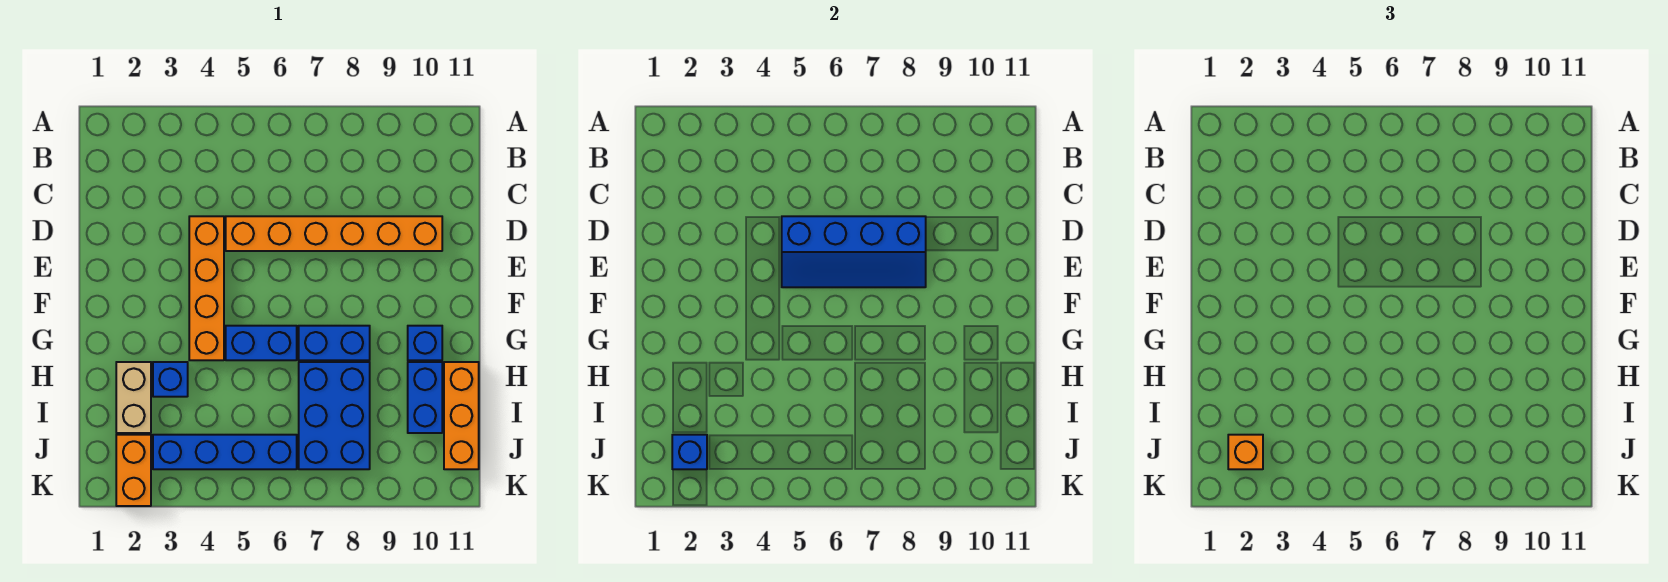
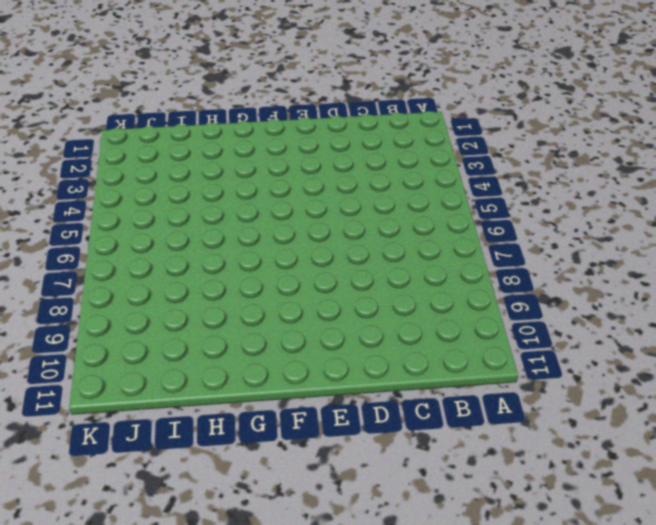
none -> orange brick D4:G4 level 1
none -> orange brick D5:D10 level 1
none -> blue brick G5:G6 level 1

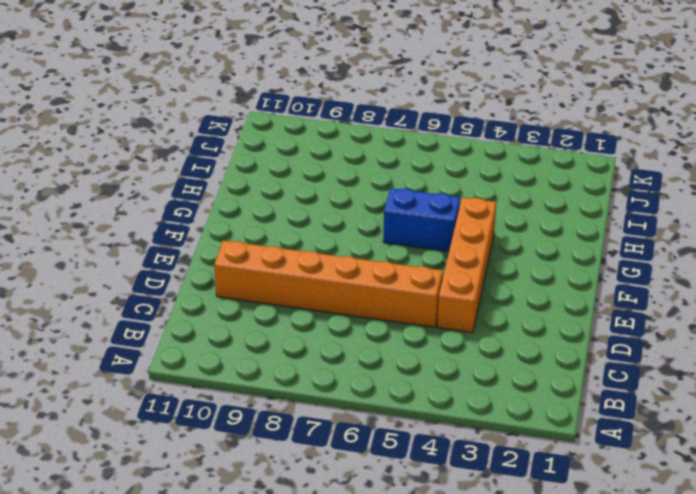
none -> blue brick G7:G8 level 1
none -> blue brick G10 level 1
none -> tan brick H2:I2 level 1

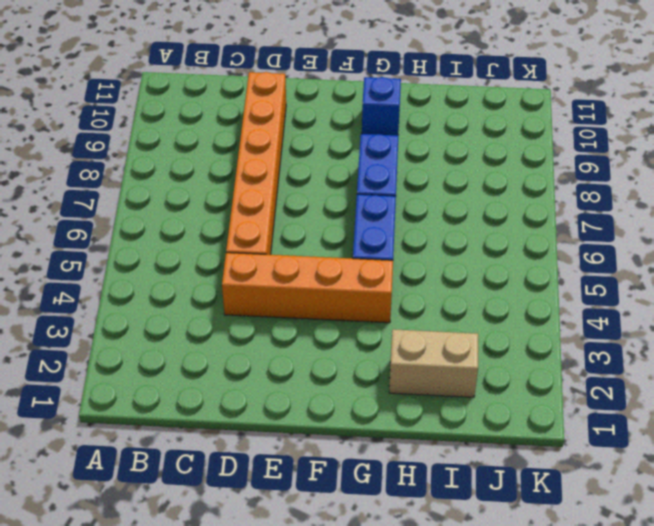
none -> blue brick H3 level 1
none -> blue brick H7:J8 level 1
none -> blue brick H10:I10 level 1

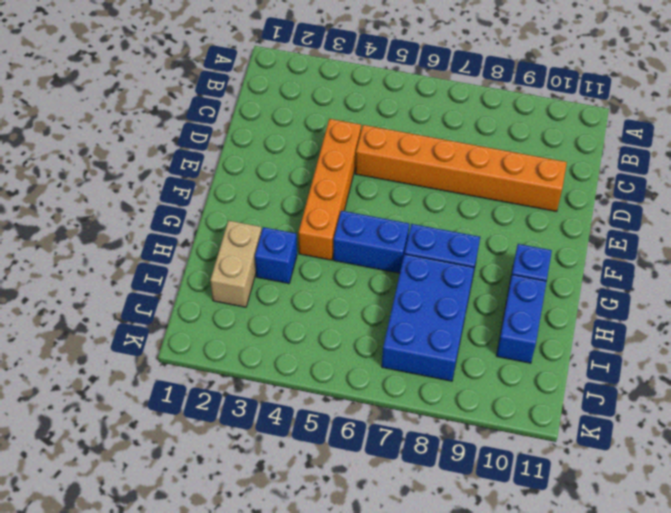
none -> orange brick H11:J11 level 1
none -> orange brick J2:K2 level 1
none -> blue brick J3:J6 level 1

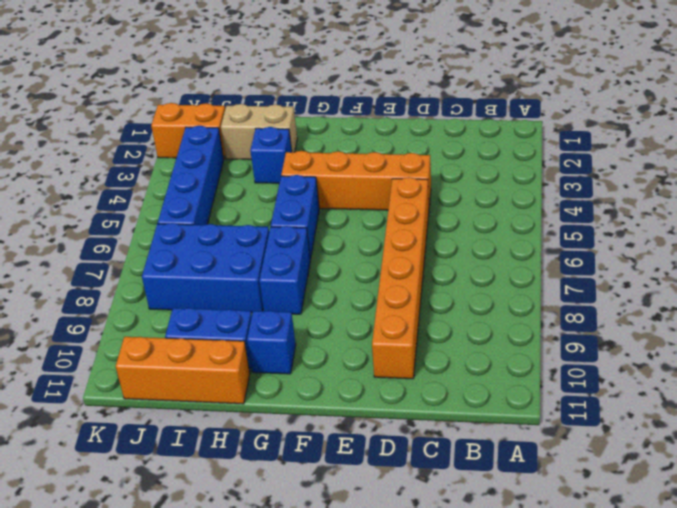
none -> blue slope D5:E8 level 2 top D
none -> blue brick J2 level 2
none -> orange brick J2 level 3

